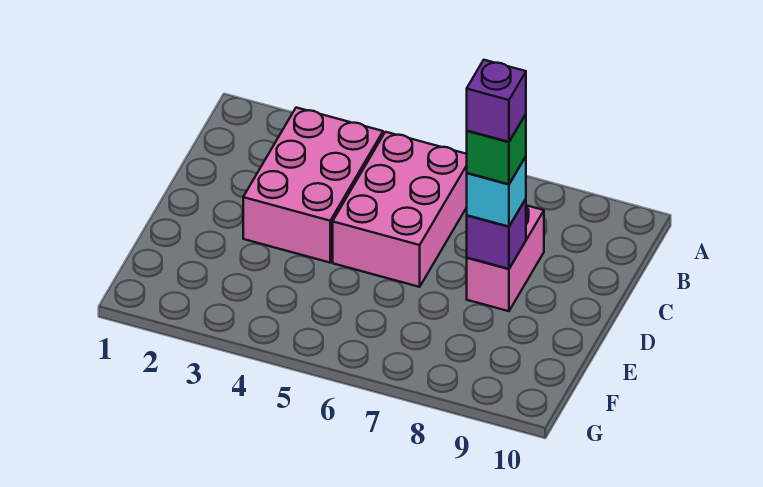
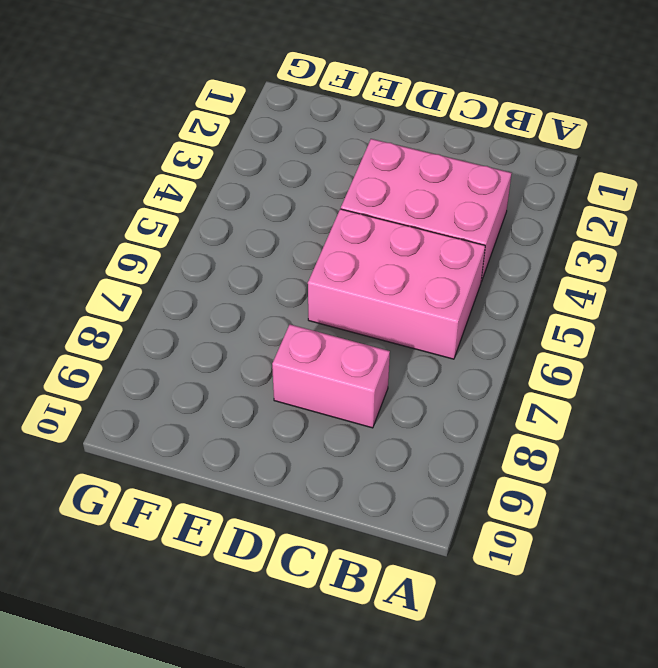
none -> purple brick D8 level 2
none -> cyan brick D8 level 3

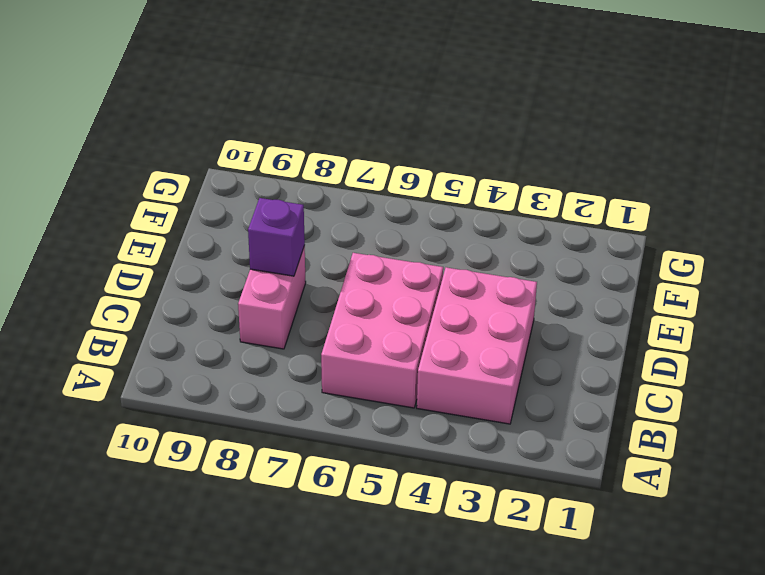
none -> cyan brick D8 level 3
none -> green brick D8 level 4

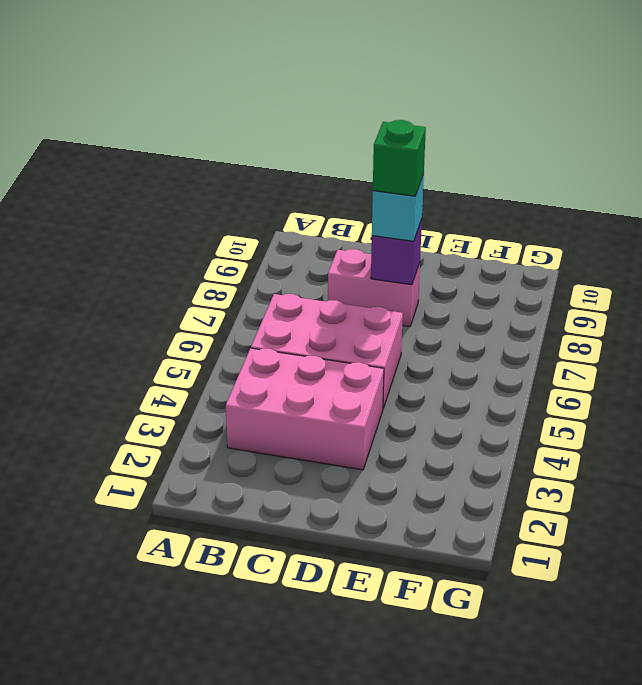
none -> purple brick D8 level 5

